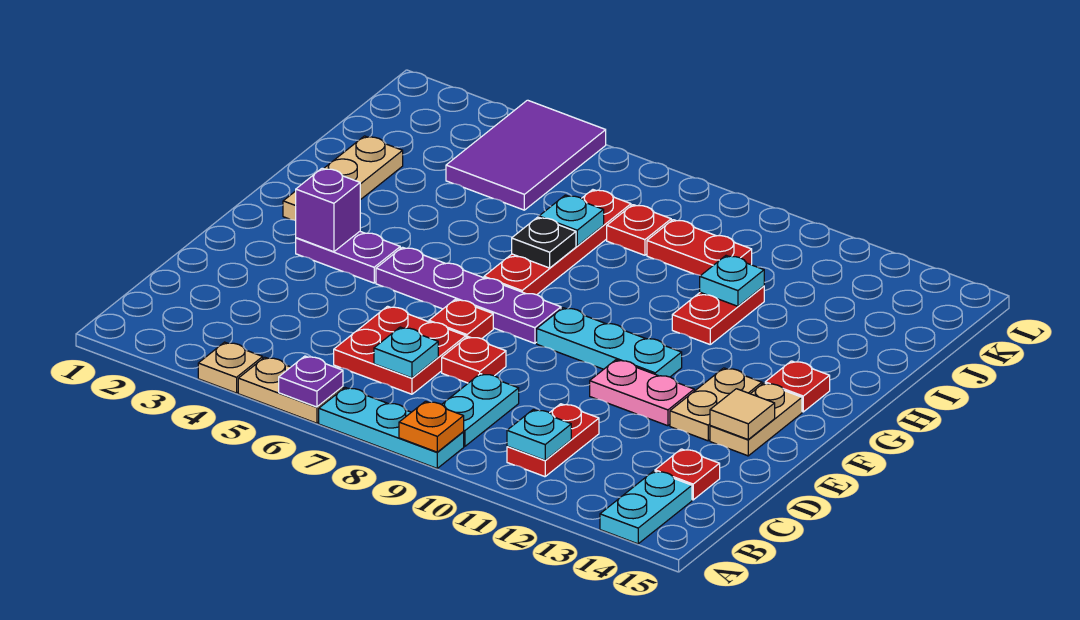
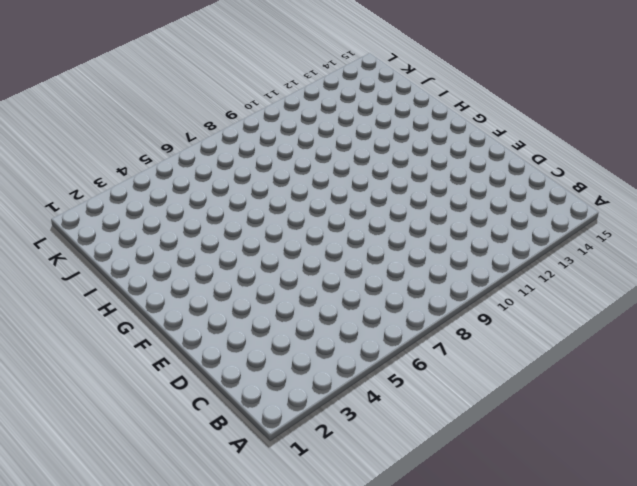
none -> tan plate A4 level 1
none -> tan plate A5:A6 level 1
none -> cyan plate A7:A9 level 1
none -> cyan plate A14:B14 level 1

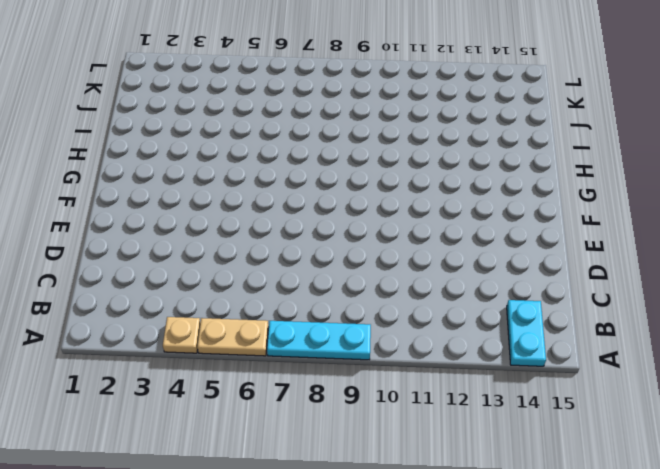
none -> cyan plate B9:C9 level 1
none -> red plate B11:C11 level 1
none -> red plate C6:D7 level 1
none -> red plate C14 level 1

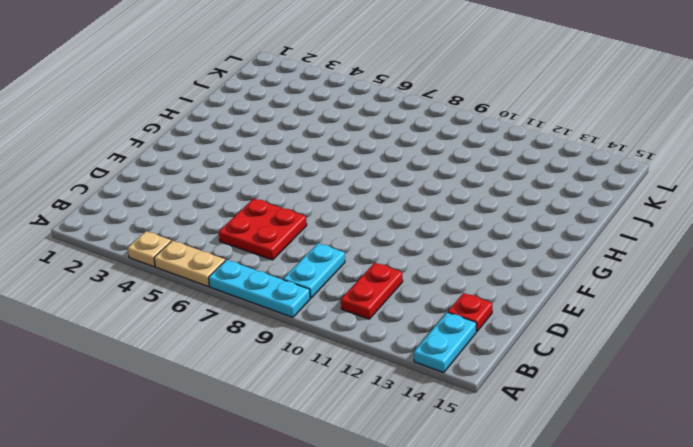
none -> red plate D8 level 1
none -> red plate E7 level 1
none -> pink plate E11:E12 level 1
none -> tan plate E13:F13 level 1

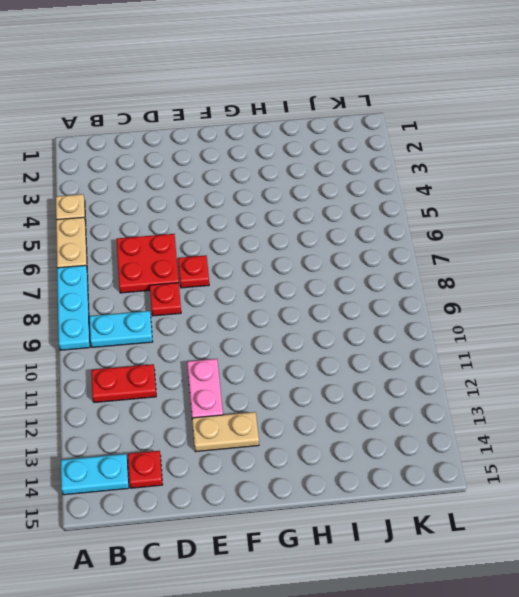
none -> tan plate E14:F14 level 1
none -> purple plate F3:F4 level 1
none -> purple plate F5:F8 level 1
none -> cyan plate F9:F11 level 1

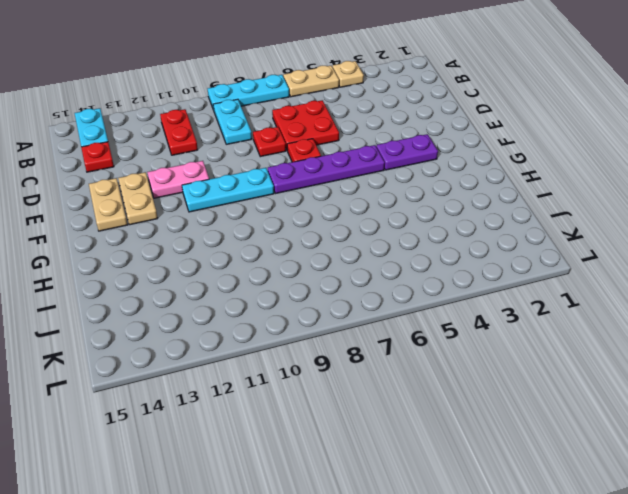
none -> tan plate G2:I2 level 1
none -> red plate G7:J7 level 1
none -> red plate G14 level 1
none -> red plate H11:I11 level 1

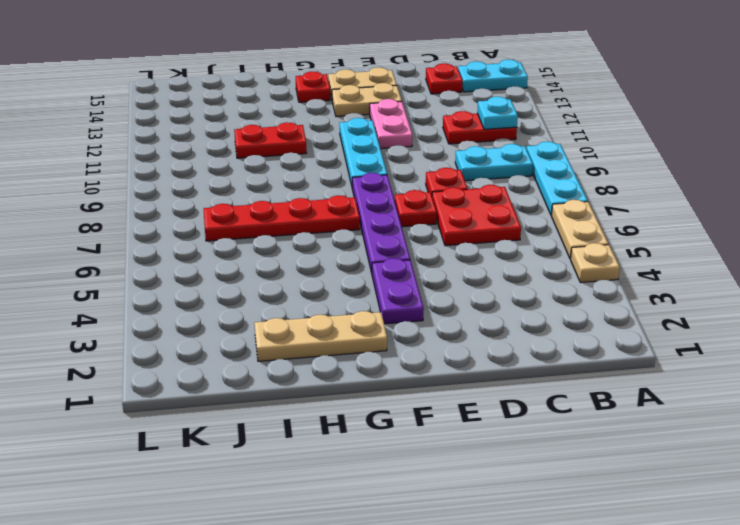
none -> purple tile J4:L5 level 1
none -> red plate J8 level 1
none -> red plate J9:J10 level 1
none -> purple plate A6 level 2

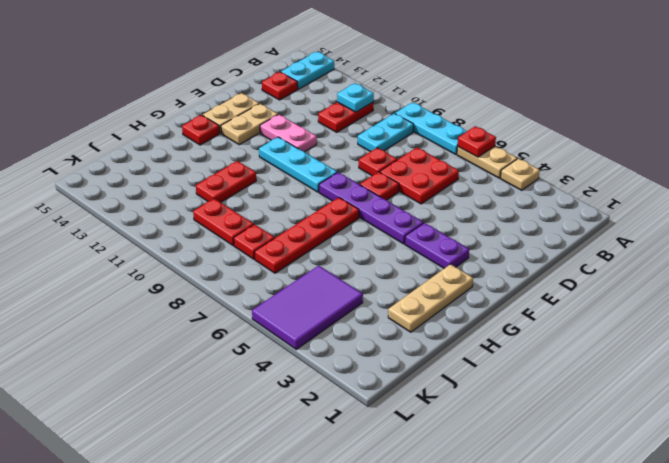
red plate A6 level 2 -> purple plate A6 level 2
none -> orange plate A9 level 2
none -> cyan plate C7 level 2
none -> tan tile E14 level 2
none -> purple brick F3 level 2

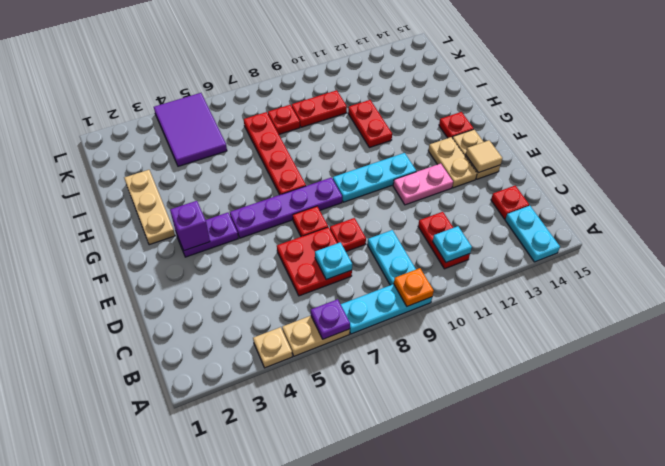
none -> black plate H7 level 2
none -> cyan plate I7 level 2
none -> cyan plate I11 level 2

